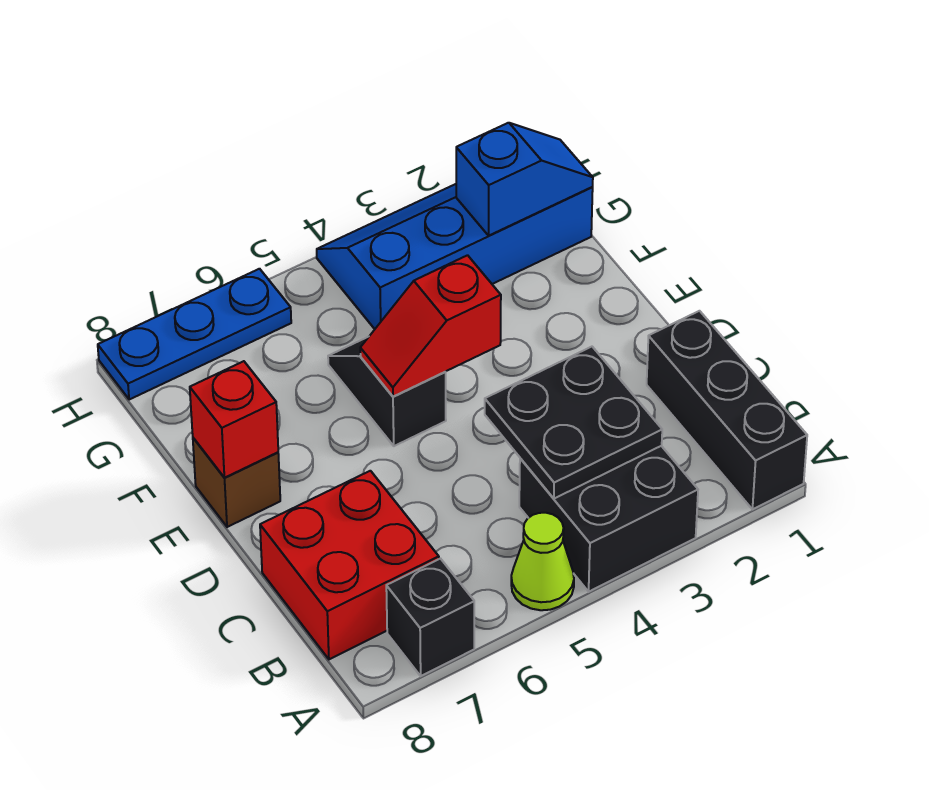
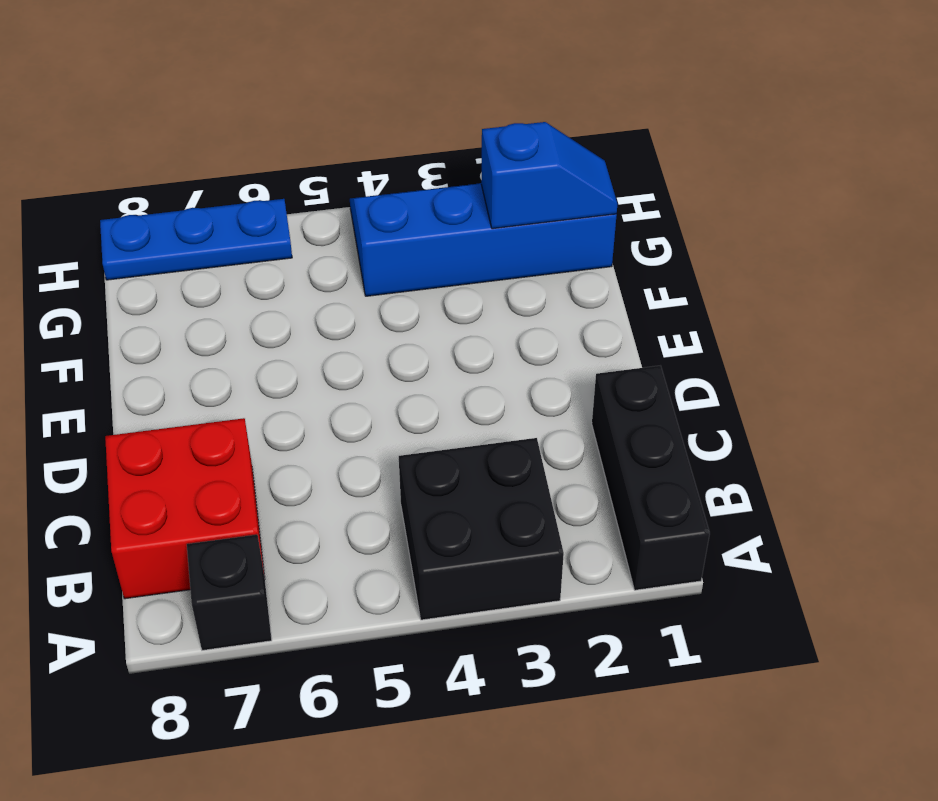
none -> lime cone A5 level 1
none -> black slope E5:F5 level 1 top E
none -> brown brick E8 level 1

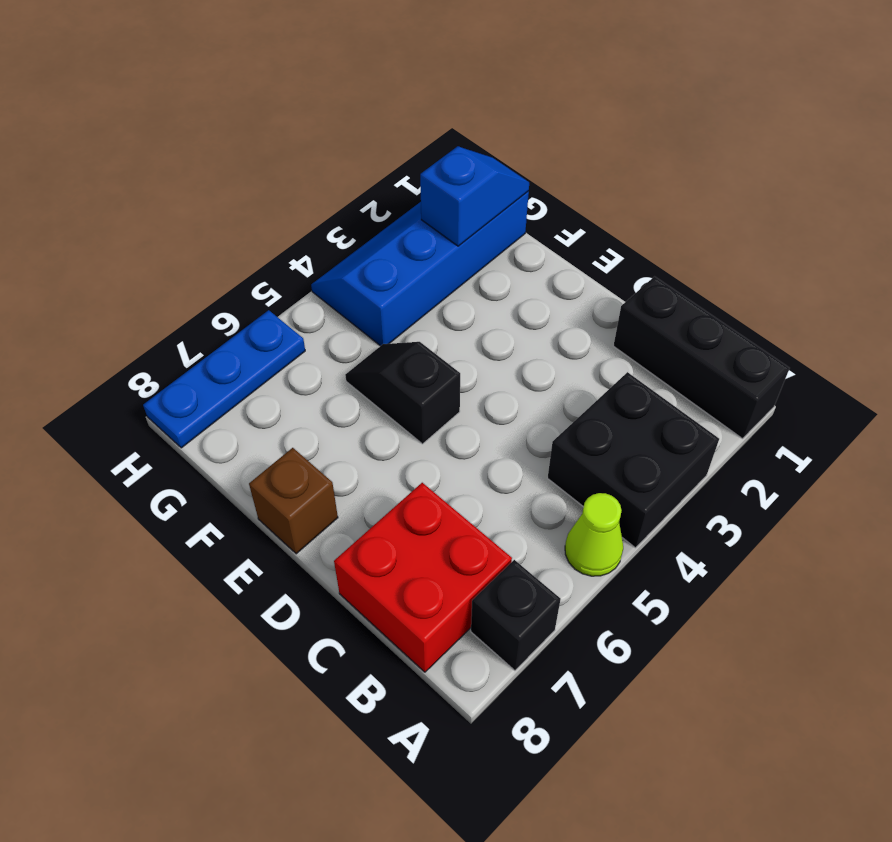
none -> black plate B3:C4 level 2
none -> red slope E4:E5 level 2 top 4
none -> red brick E8 level 2

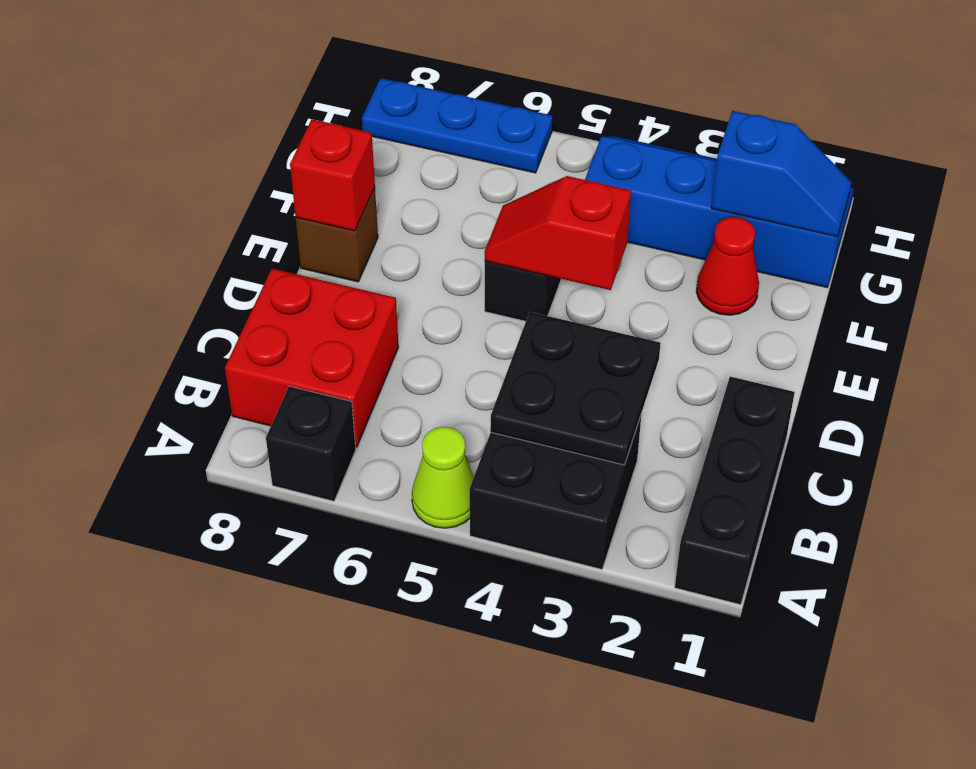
red cone F2 level 1 -> none

